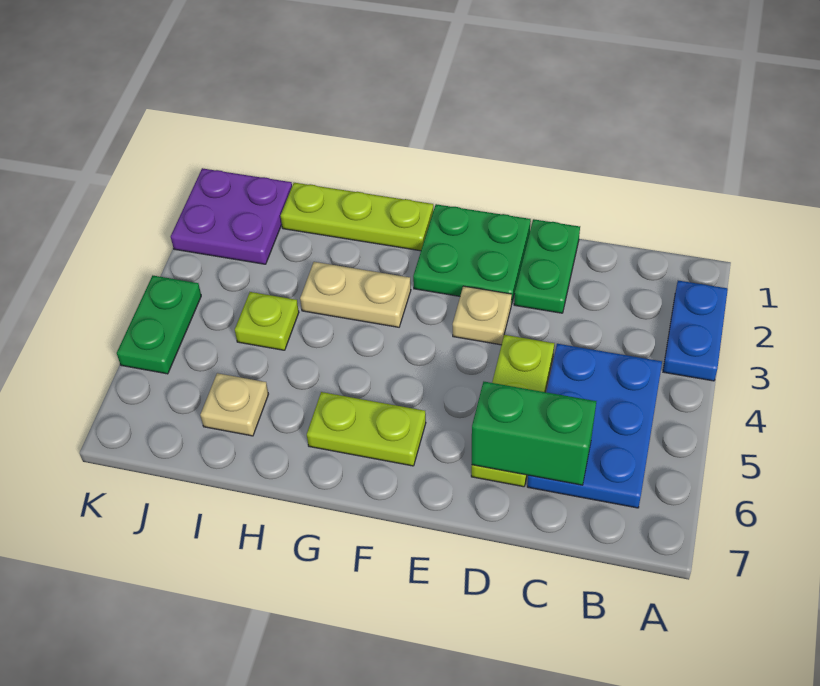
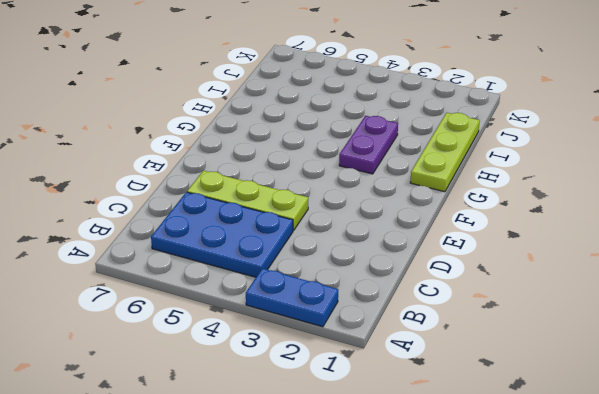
purple plate G3:H3 level 1 -> tan plate G3:H3 level 1
none -> green plate D1:D2 level 1
none -> green plate E1:F2 level 1
none -> tan plate E3 level 1

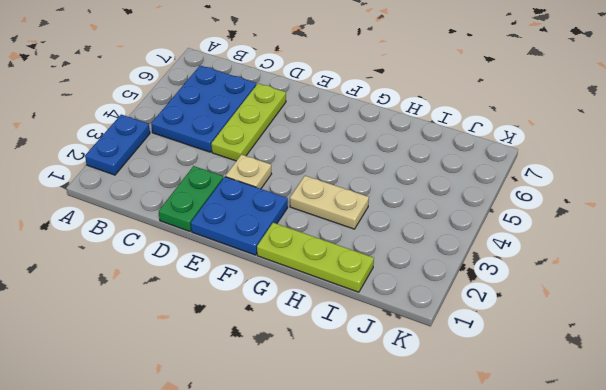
blue plate E1:F2 level 1 -> green plate E1:F2 level 1
none -> lime plate F6:G6 level 1
none -> lime plate I4 level 1
none -> tan plate I6 level 1

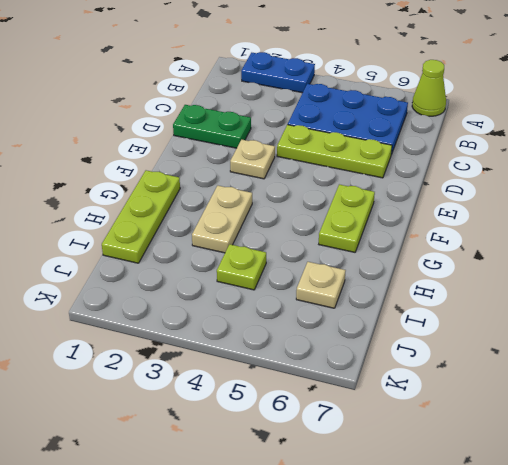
lime cone A7 level 1 -> none
none -> green plate E1:F2 level 1
none -> purple plate J1:K2 level 1
none -> green plate K4:K5 level 1

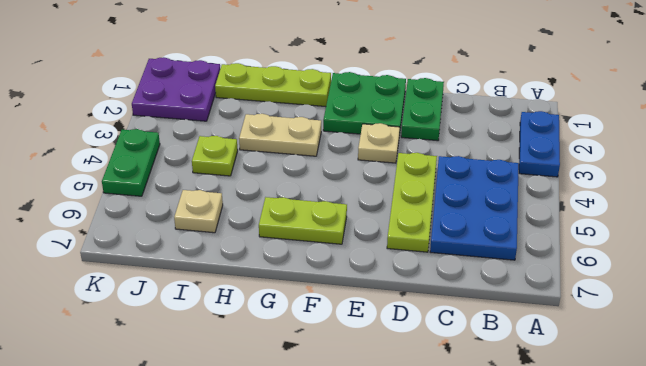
none -> green brick C6:D6 level 2

